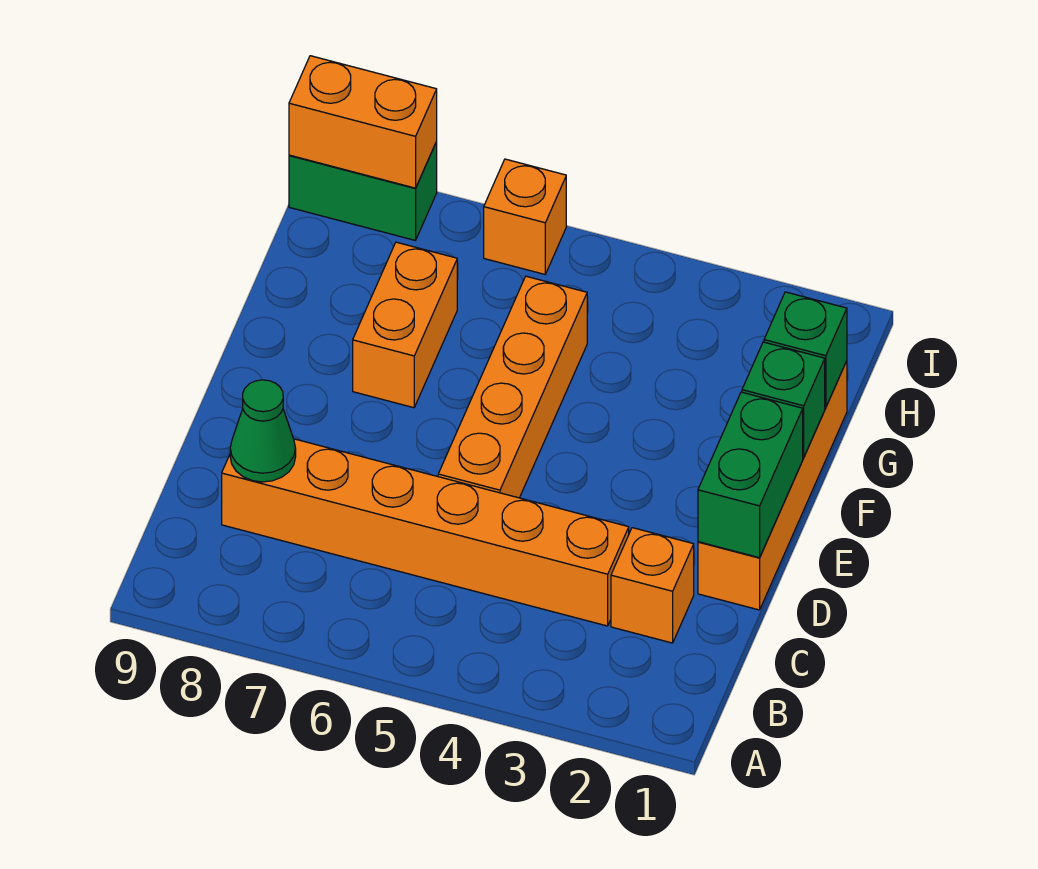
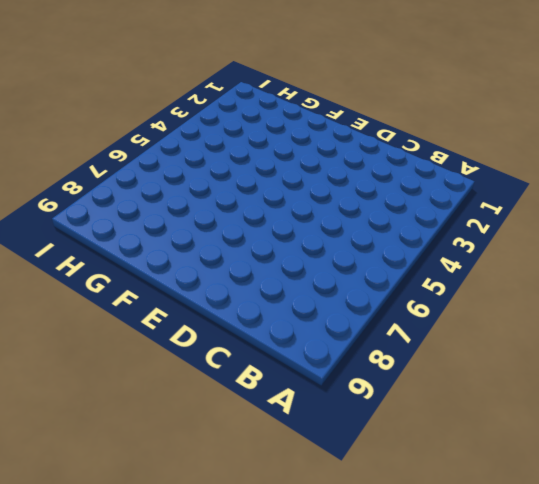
none -> orange brick C2 level 1
none -> orange brick C3:C8 level 1
none -> orange brick D1:G1 level 1

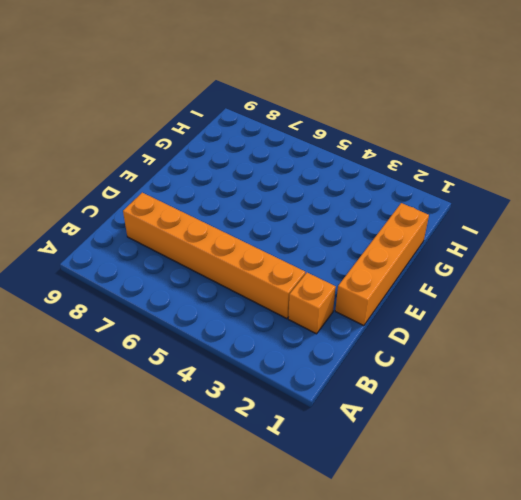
none -> orange brick D5:G5 level 1
none -> orange brick F7:G7 level 1
none -> orange brick I6 level 1

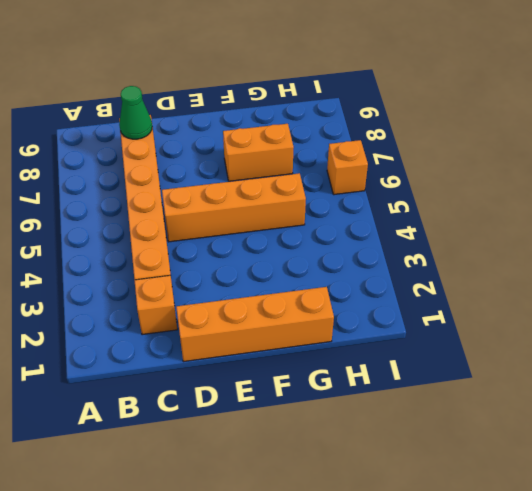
none -> green brick I8:I9 level 1
none -> green brick D1:E1 level 2
none -> green brick F1 level 2

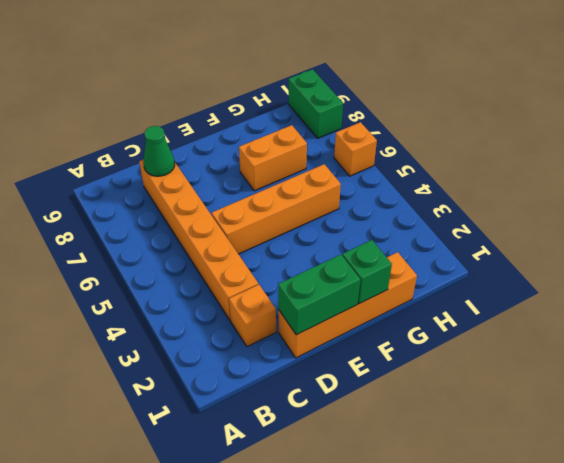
none -> green brick G1 level 2
none -> orange brick I8:I9 level 2

